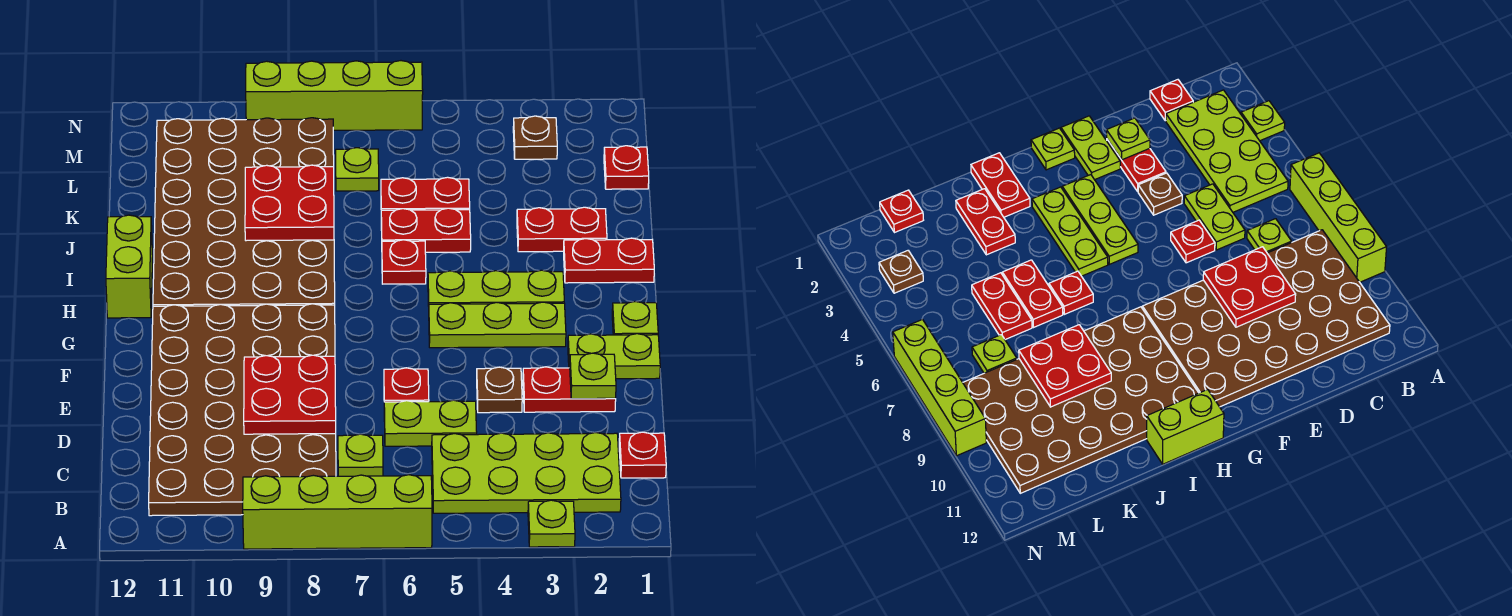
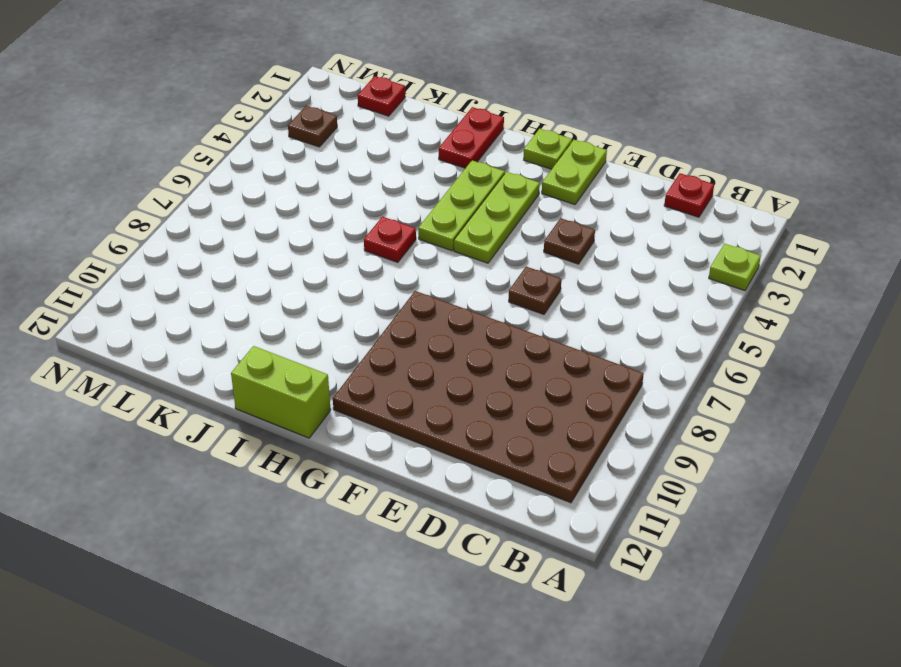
brown plate E6 level 1 -> red plate E6 level 1
none -> lime brick A6:A9 level 1
none -> lime plate B2:C5 level 1
none -> lime plate C7 level 1

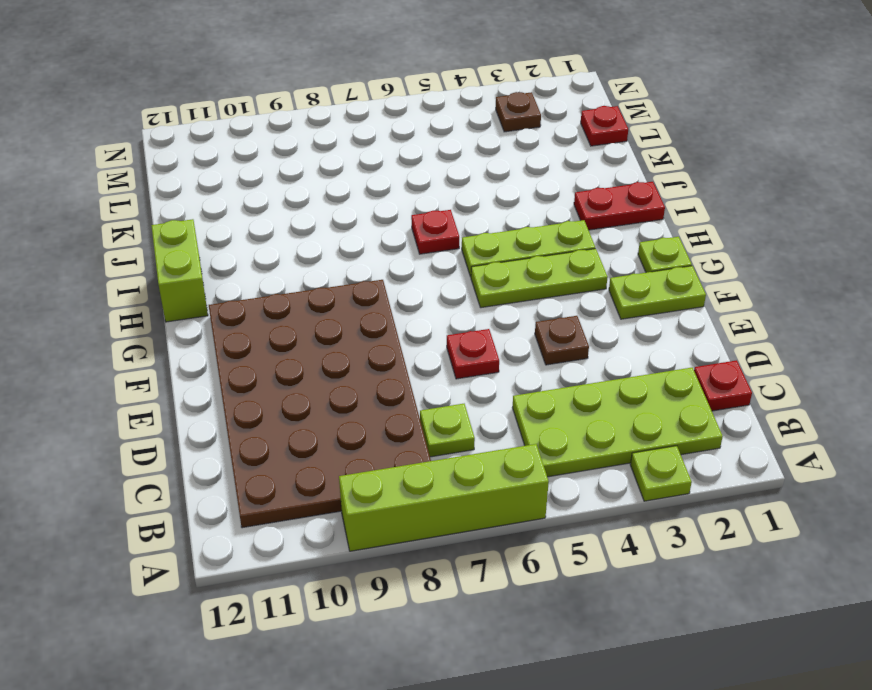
none -> lime plate D5:D6 level 1
none -> red plate E2:E3 level 1
none -> brown plate H8:M11 level 1

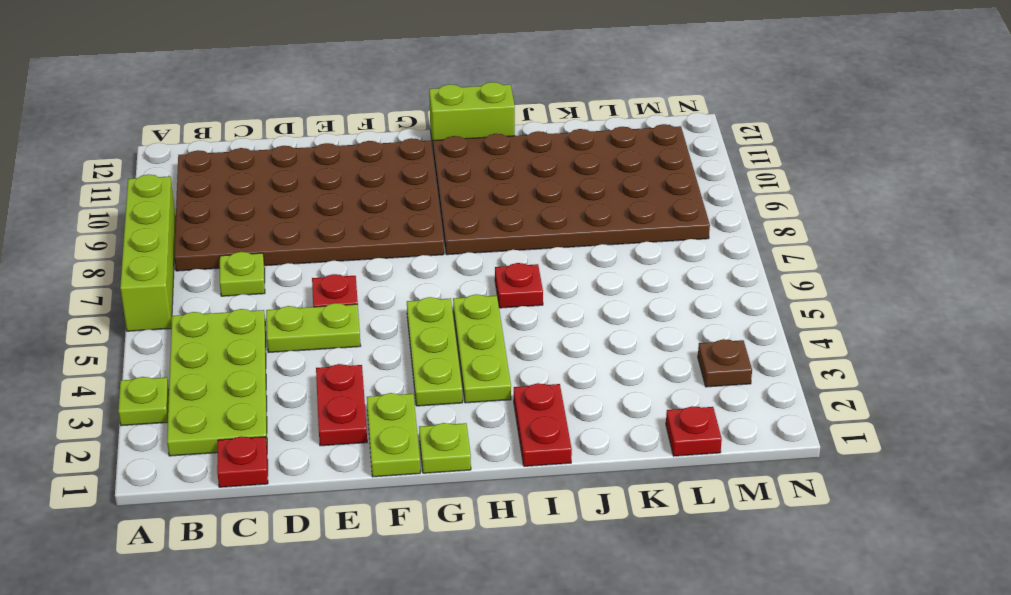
lime plate D5:E5 level 1 -> lime plate D5:D6 level 1
none -> brown plate E4 level 1
none -> red plate J2:J3 level 1
none -> red plate J5:J6 level 1

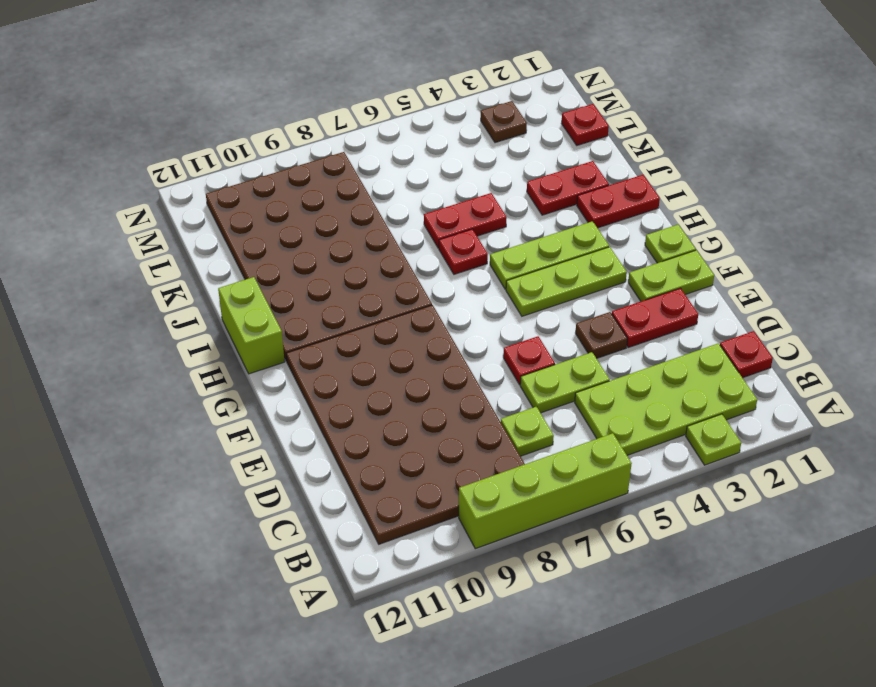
none -> red plate K5:K6 level 1
none -> lime plate L7 level 1
none -> lime brick N6:N9 level 1

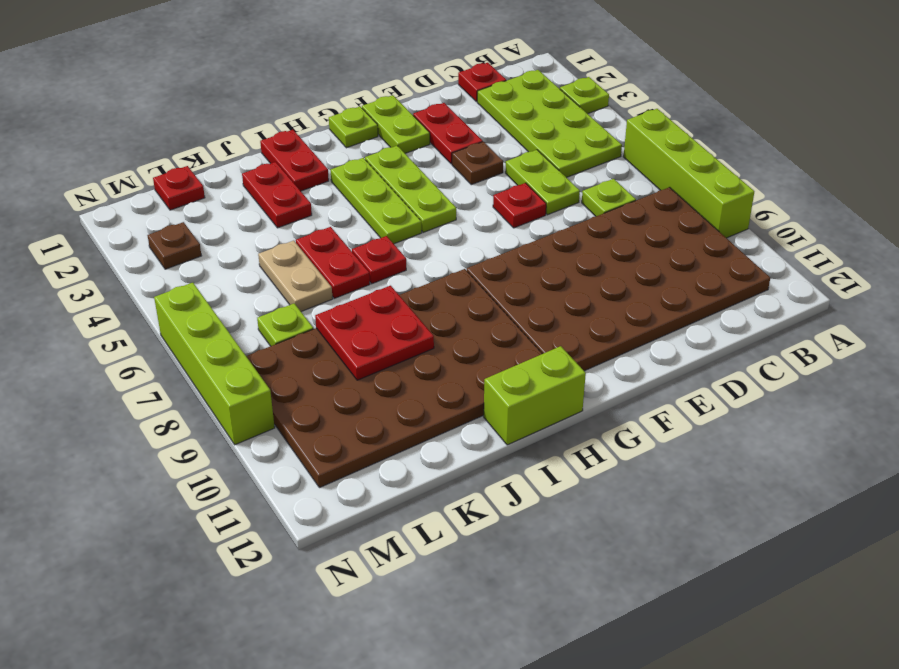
tan plate K5:K6 level 1 -> red plate K5:K6 level 1
none -> red plate D8:E9 level 2
none -> lime plate E2 level 2

